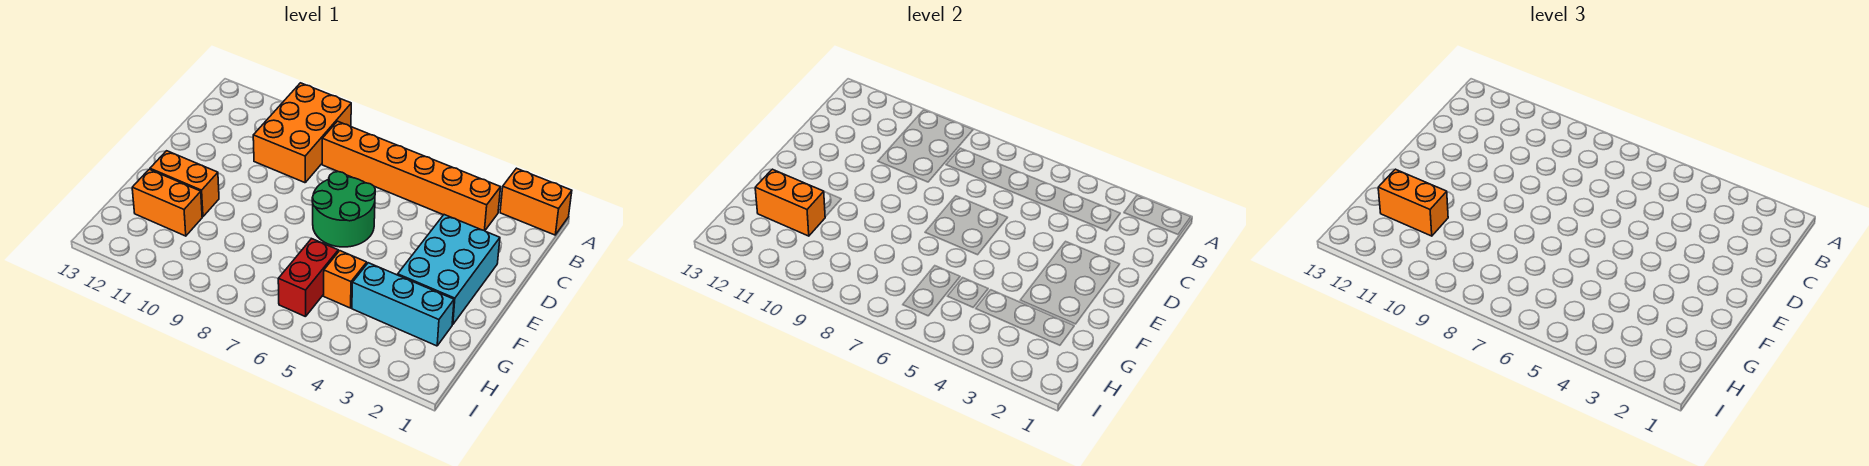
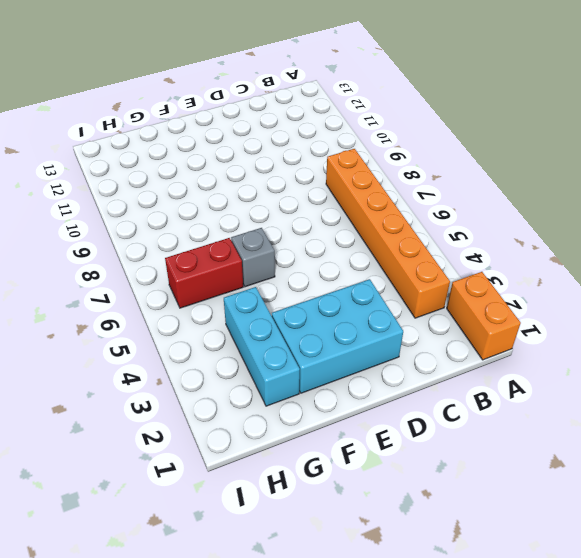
grey brick F6 level 1 -> none
none -> orange brick A9:C10 level 1
none -> green round brick D6:E7 level 1
none -> orange brick F11:F12 level 1

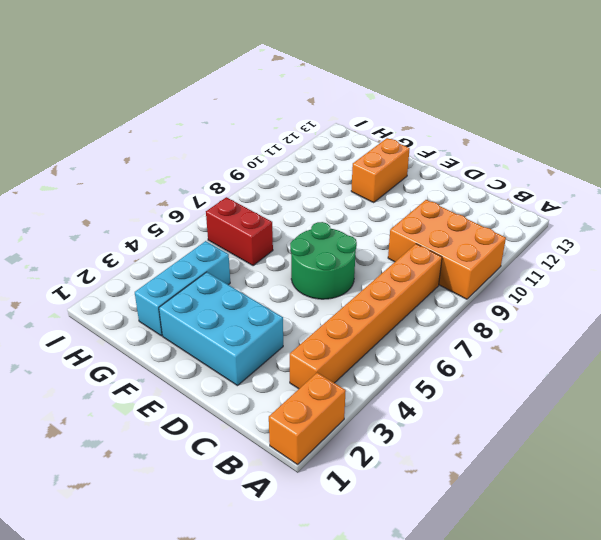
none -> orange brick G5 level 1
none -> orange brick G11:G12 level 1
none -> orange brick G11:G12 level 2

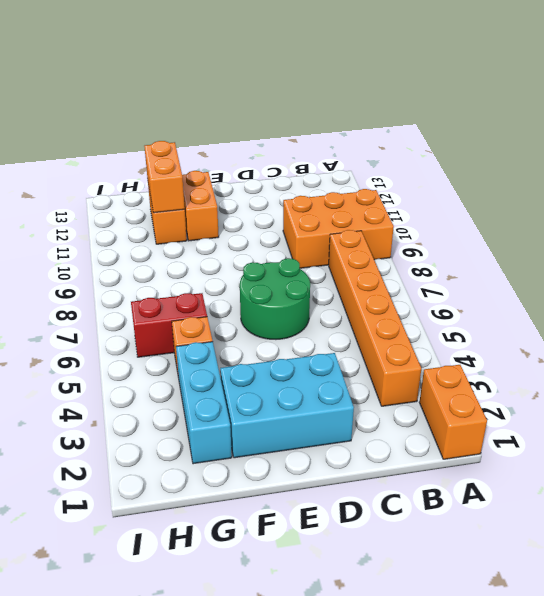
none -> orange brick G11:G12 level 3

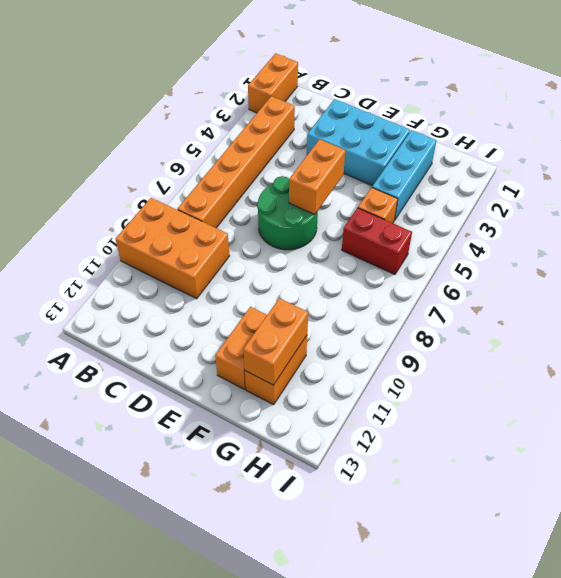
orange brick E5:E6 level 2 -> orange brick G11:G12 level 3

